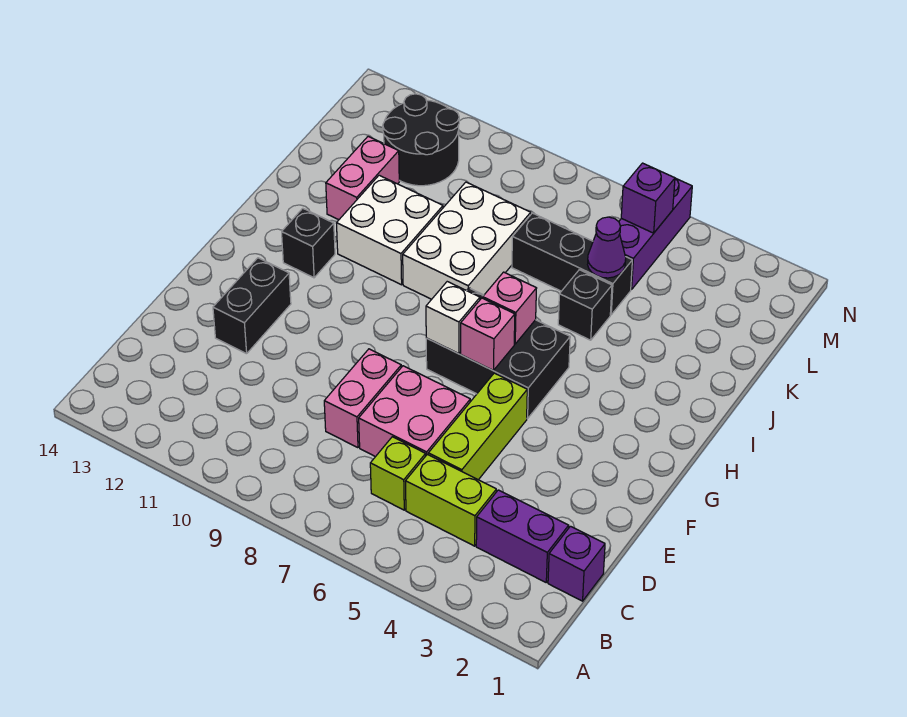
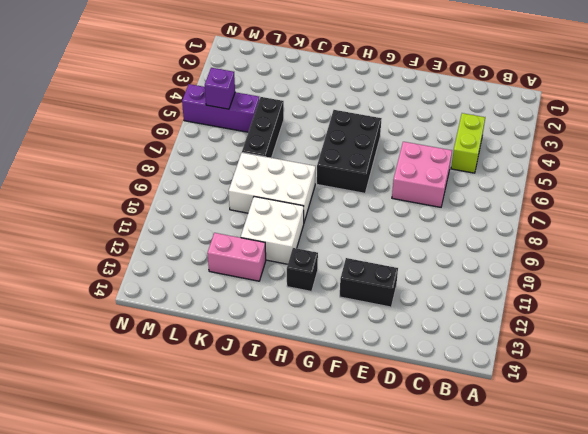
none -> purple brick C1 level 1
none -> purple brick C2:C3 level 1
none -> lime brick C6 level 1

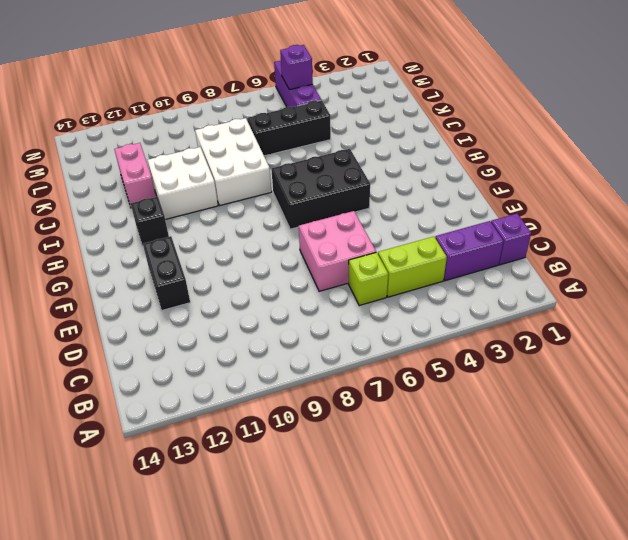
none -> lime brick D5:F5 level 1
none -> pink brick D8:E8 level 1
none -> black brick J5 level 1

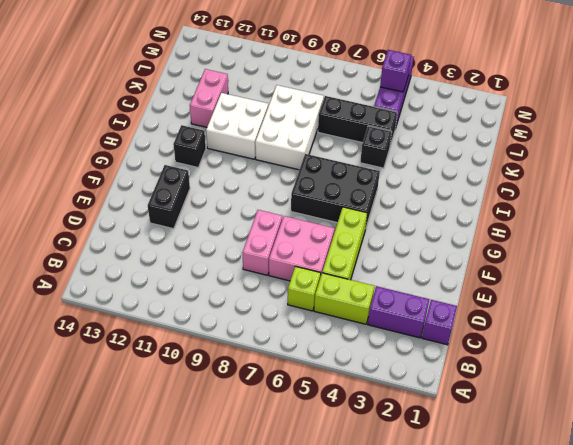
none -> black round brick L11:M12 level 1
none -> pink brick G6 level 2
none -> white brick G7 level 2

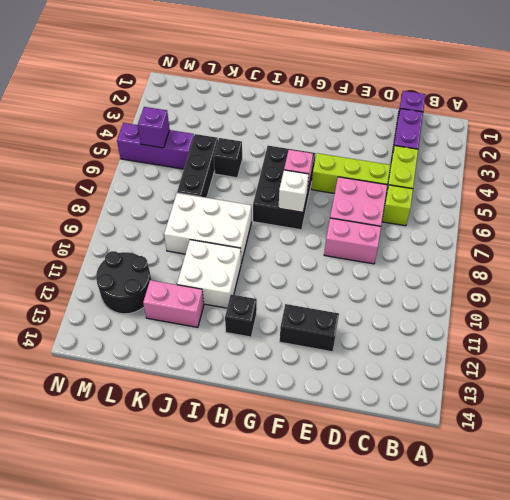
none -> pink brick H6 level 2
none -> purple cone K5 level 2

